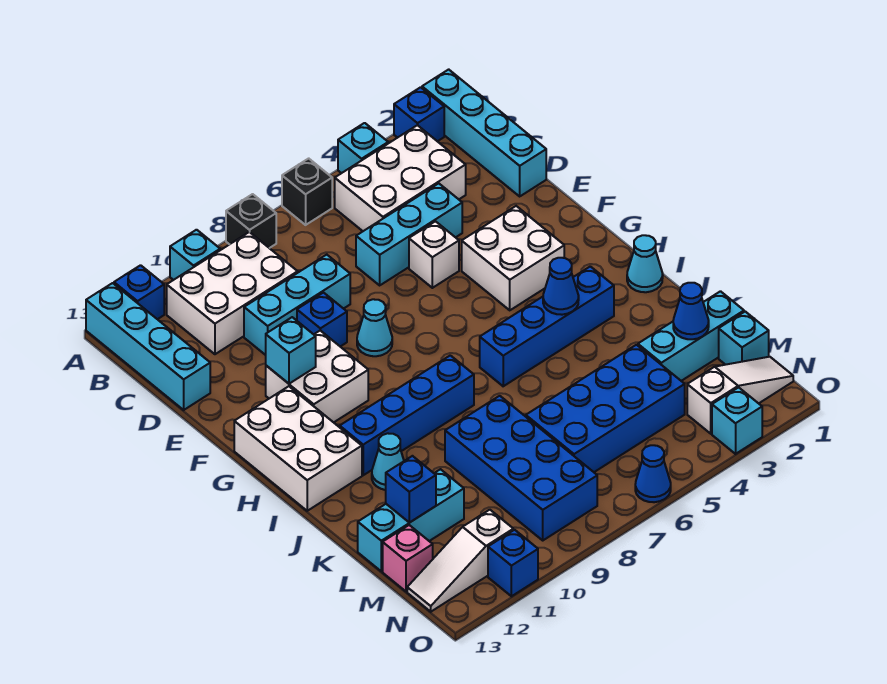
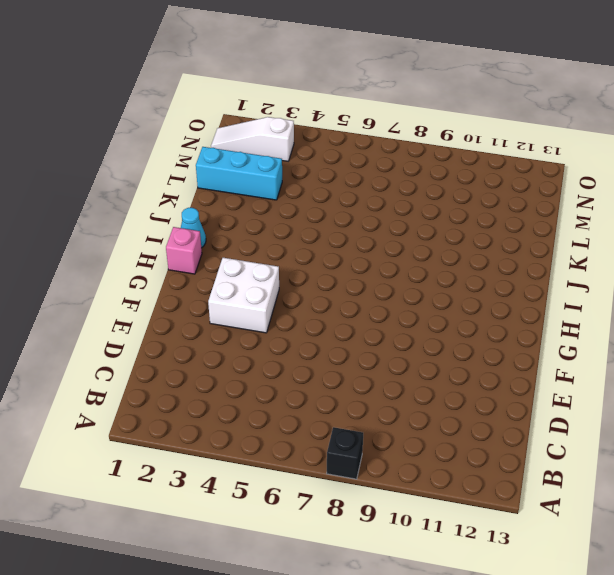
pink brick H1 level 1 -> pink brick M13 level 1
none -> cyan brick A1:D1 level 1
none -> blue brick A2 level 1
none -> cyan brick A4 level 1
none -> black brick A6 level 1

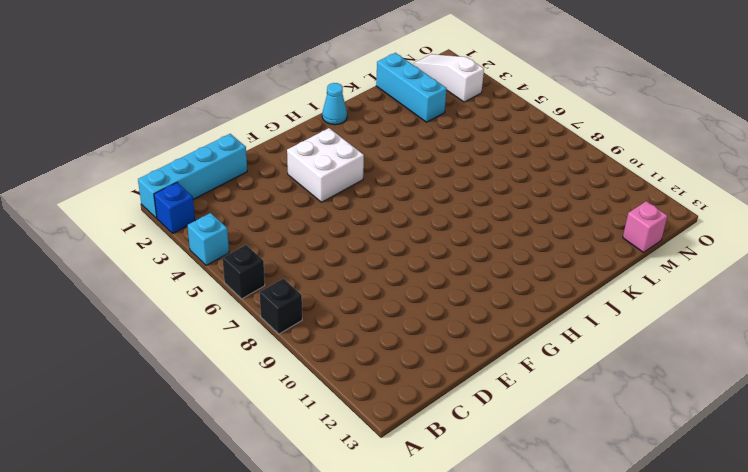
none -> cyan brick A10 level 1
none -> blue brick A12 level 1
none -> cyan brick A13:D13 level 1
none -> white brick B3:C5 level 1

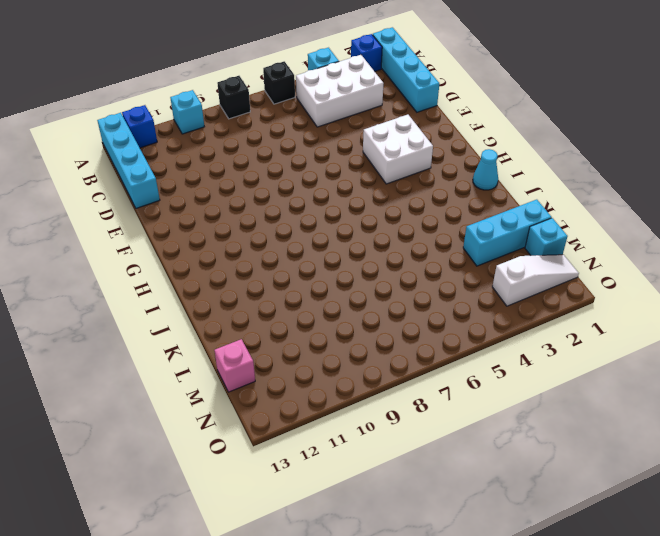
none -> white brick B9:C11 level 1
none -> cyan brick D4:D6 level 1
none -> cyan brick D8:D10 level 1
none -> white brick E5 level 1

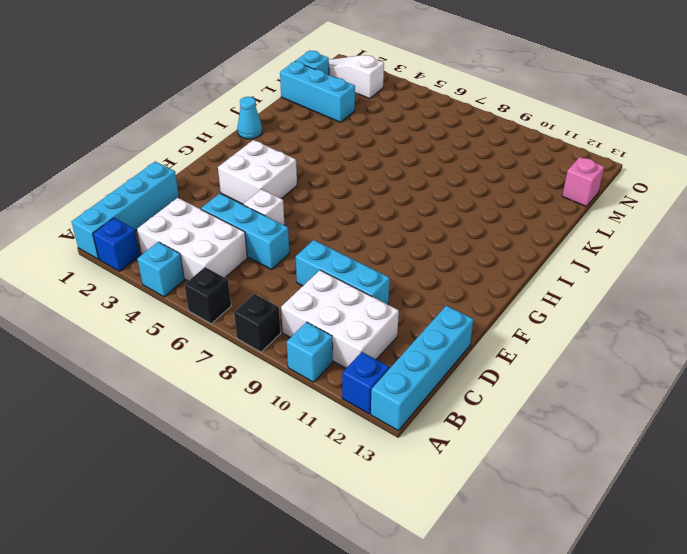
none -> blue brick E9 level 1
none -> cyan cone F8 level 1
none -> white brick F10:G11 level 1
none -> white brick G12:I13 level 1

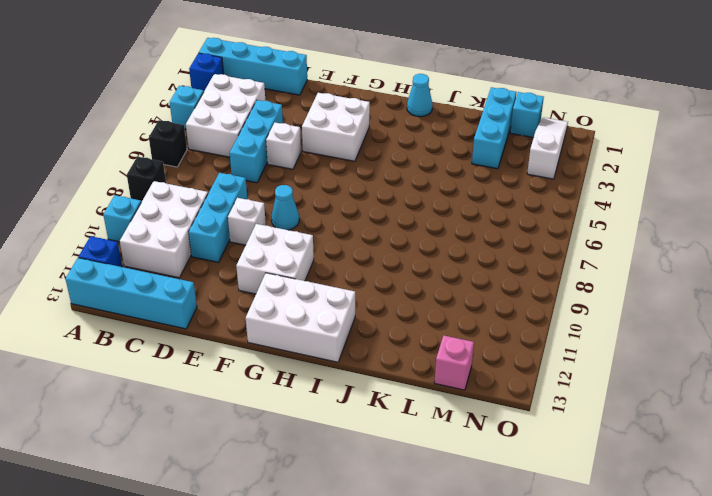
white brick E9 level 1 -> blue brick E9 level 1
none -> blue brick I3:I6 level 1
none -> blue brick I8:I11 level 1
none -> cyan cone J11 level 1
none -> blue brick K8:N9 level 1

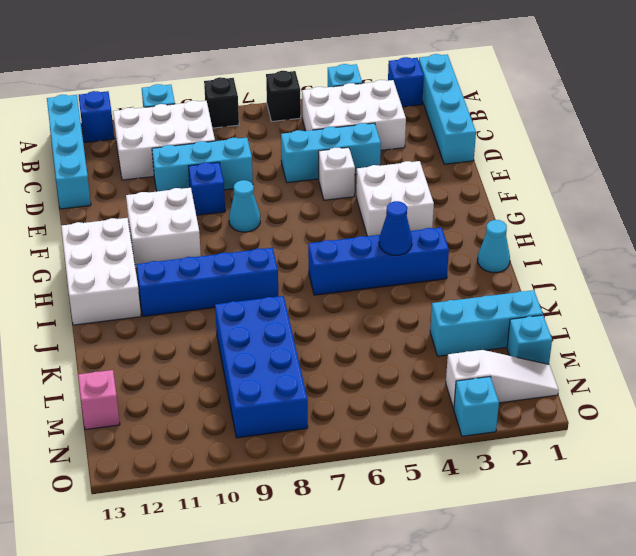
none -> cyan cone J11 level 1
none -> blue brick L4:M7 level 1
none -> cyan brick L11:L13 level 1
none -> white slope N11:N13 level 1 top 11

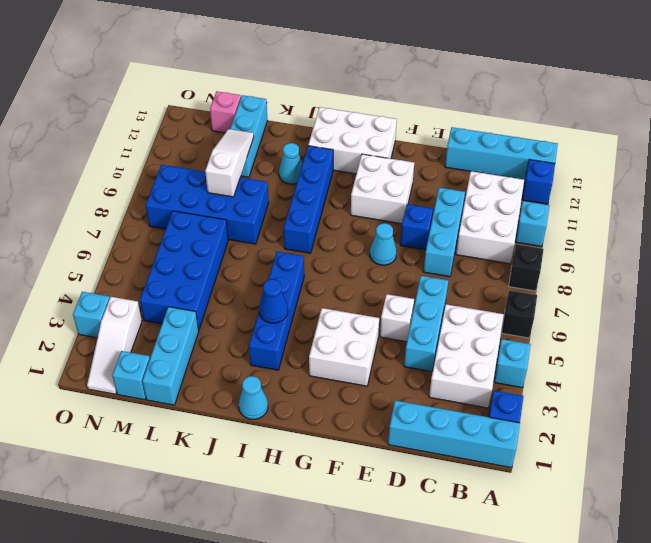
white slope L9:L11 level 2 top 9 -> white slope N11:N13 level 1 top 11
none -> blue cone O6 level 1
none -> blue brick O11 level 1
none -> cyan brick F11 level 2
none -> blue cone L2 level 2

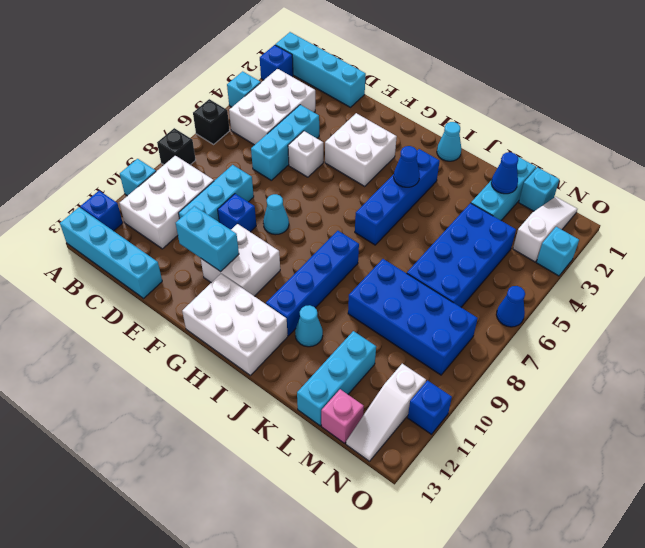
cyan brick E11:F11 level 2 -> cyan brick F11 level 2
none -> blue brick L12 level 2

